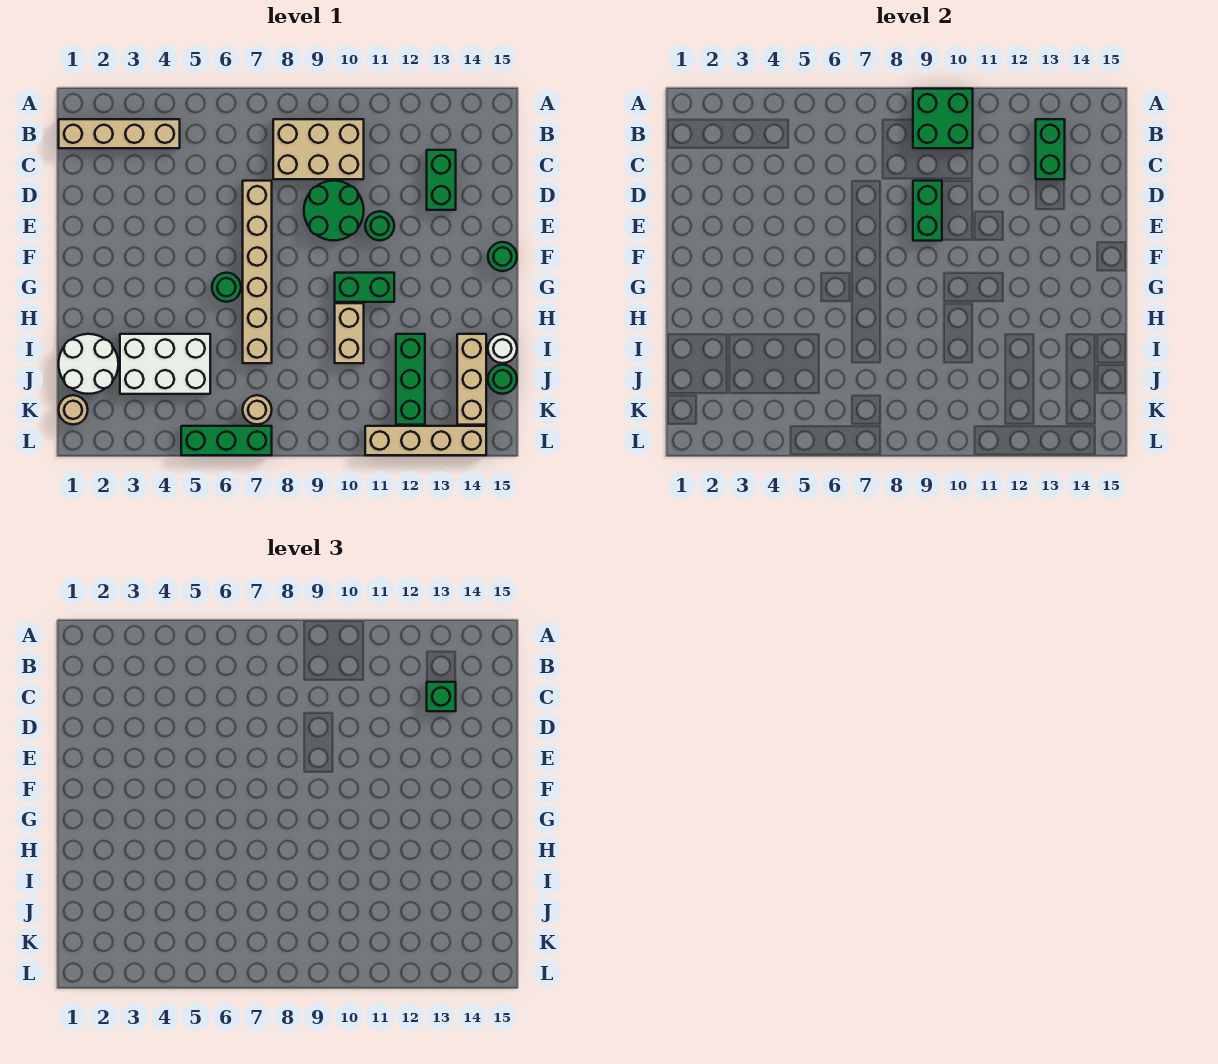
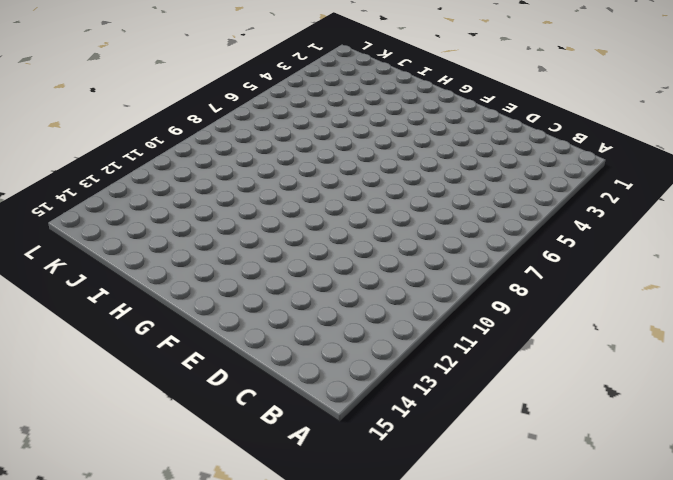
none -> tan brick B1:B4 level 1
none -> tan brick B8:C10 level 1
none -> green brick C13:D13 level 1

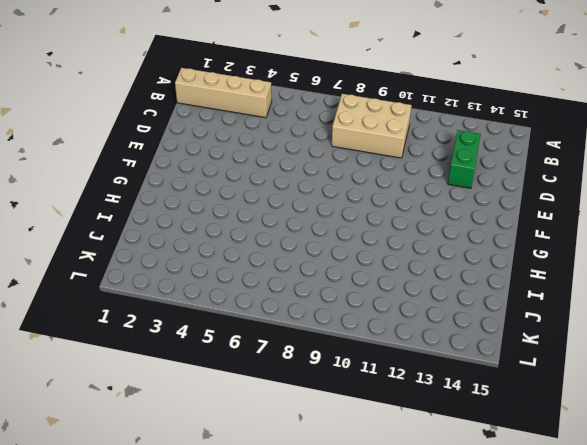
none -> tan brick D7:I7 level 1
none -> green round brick D9:E10 level 1
none -> green round brick E11 level 1

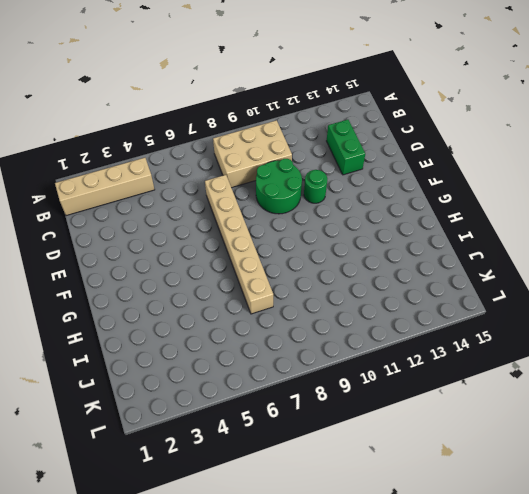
none -> green round brick F15 level 1
none -> green round brick G6 level 1
none -> green brick G10:G11 level 1

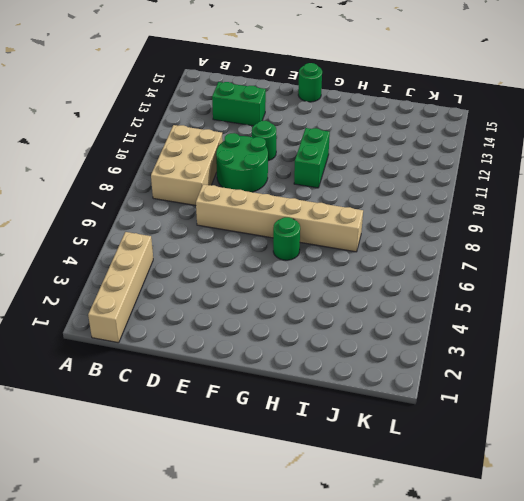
none -> tan brick H10:I10 level 1
none -> white round brick I1:J2 level 1
none -> white brick I3:J5 level 1

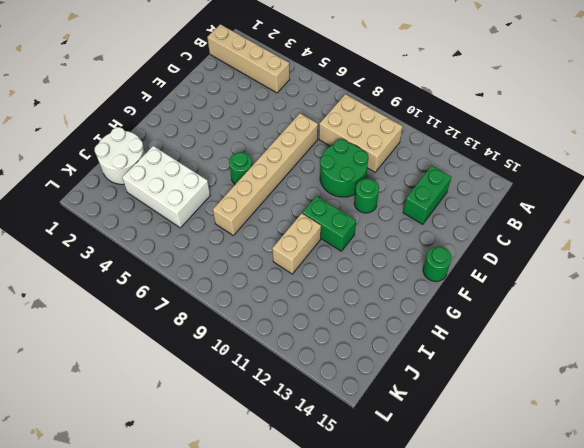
none -> green brick I12:K12 level 1
none -> tan brick I14:K14 level 1
none -> white round brick I15 level 1

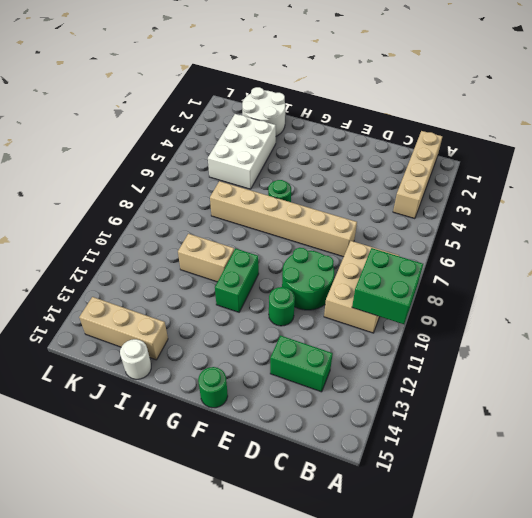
none -> green brick I12:K12 level 1
none -> green round brick J15 level 1
none -> tan round brick K1 level 1

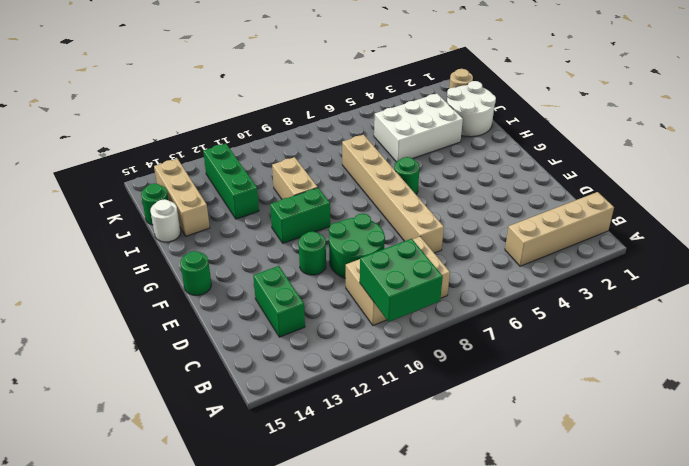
none -> tan round brick K7 level 1
none -> green brick L5:L7 level 1
none -> tan brick L11:L14 level 1

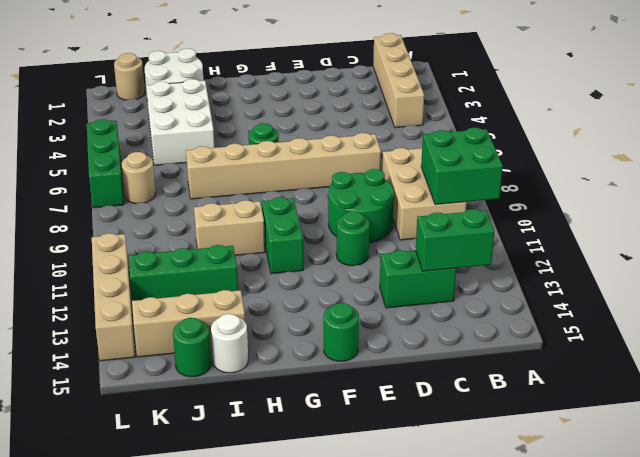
none -> green brick D9:E9 level 2
none -> green brick C13 level 3

